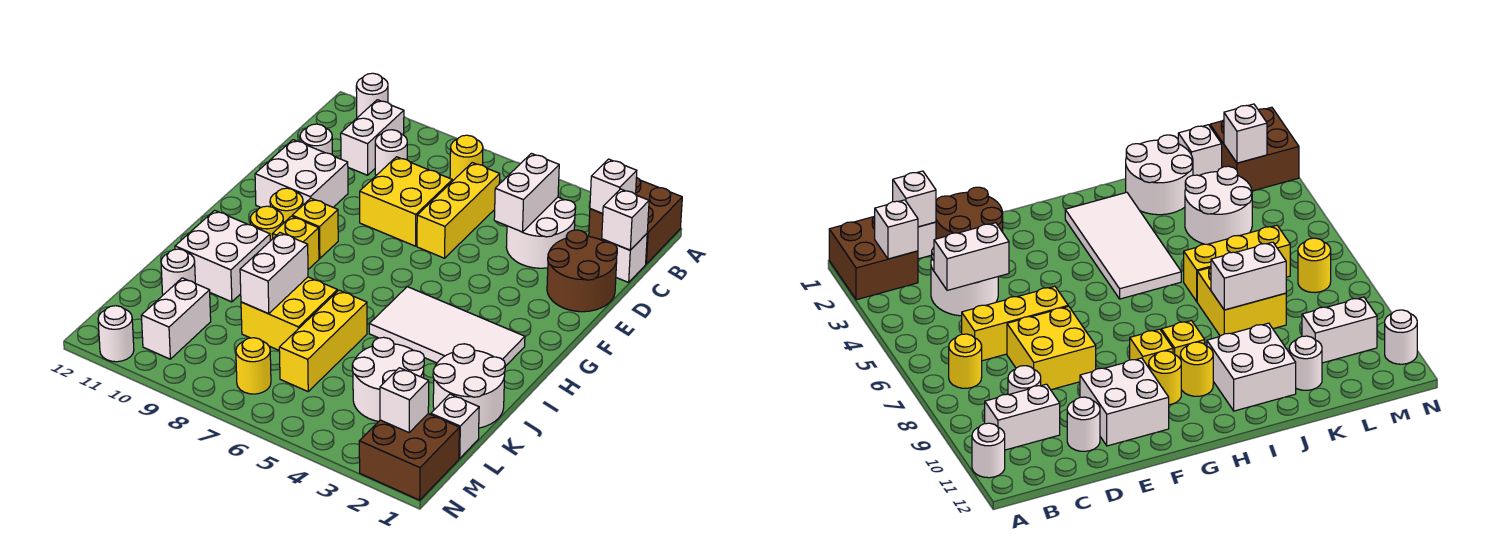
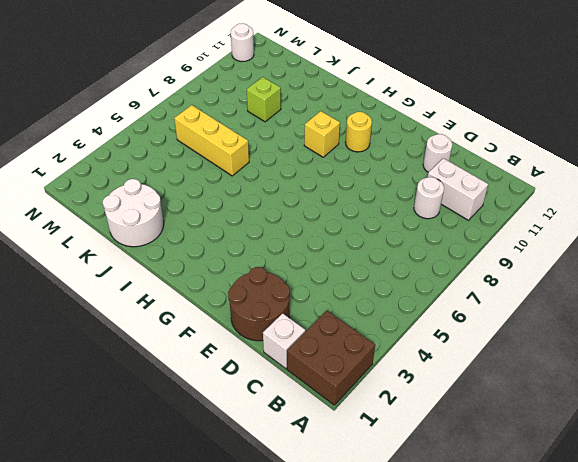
lime brick K9 level 1 -> none
none -> white round brick A11 level 1
none -> yellow round brick B7 level 1
none -> white round brick C3:D4 level 1
none -> yellow brick C6:E6 level 1

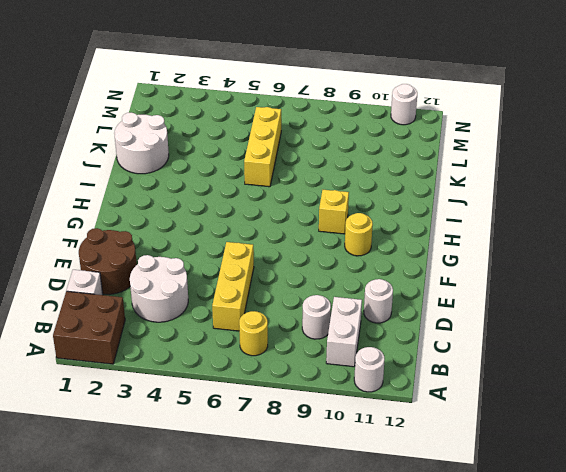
none -> yellow brick D7:E8 level 1
none -> white brick E10:F11 level 1
none -> yellow brick G9 level 1
none -> white tile H2:I5 level 1

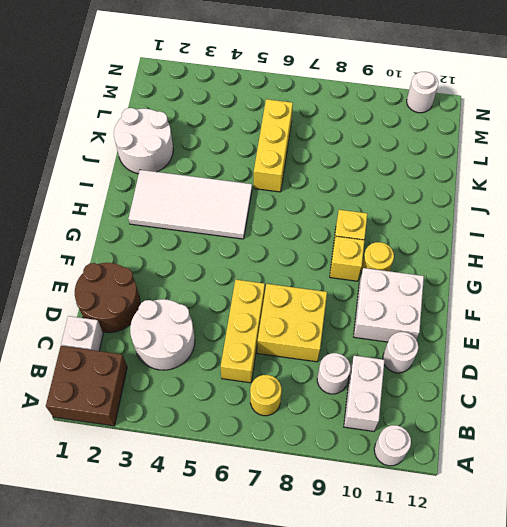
none -> yellow round brick H10 level 1
none -> white brick I10:J11 level 1
none -> yellow brick J7:K8 level 1
none -> white round brick K3:L4 level 1

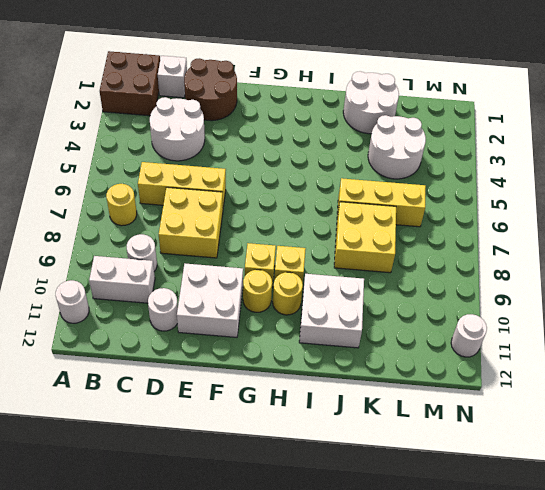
none -> white tile H2:I5 level 1
none -> white round brick K11 level 1
none -> white brick L1 level 1
none -> white brick L10:M10 level 1

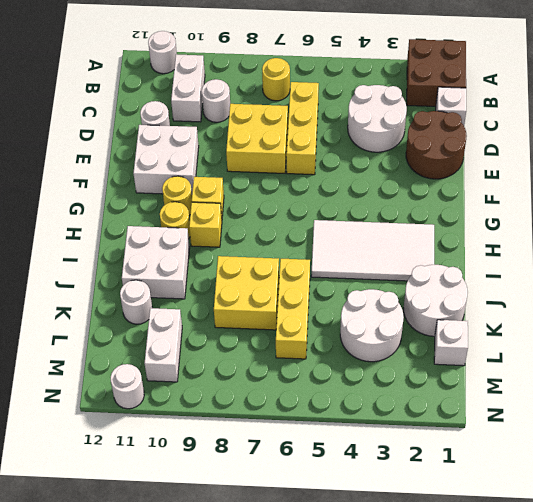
none -> brown brick M1:N2 level 1
none -> yellow round brick M7 level 1
none -> white brick B2 level 2
none -> white brick C1 level 2

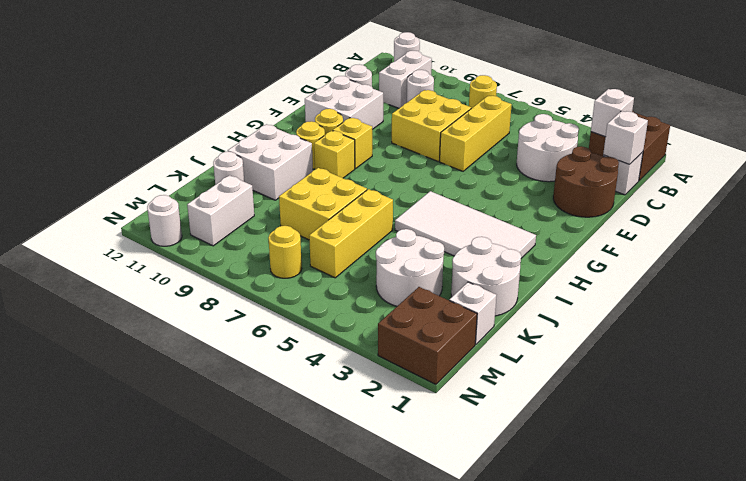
none -> white brick C4:D4 level 2
none -> white brick J8:K8 level 2
none -> white brick M2 level 2

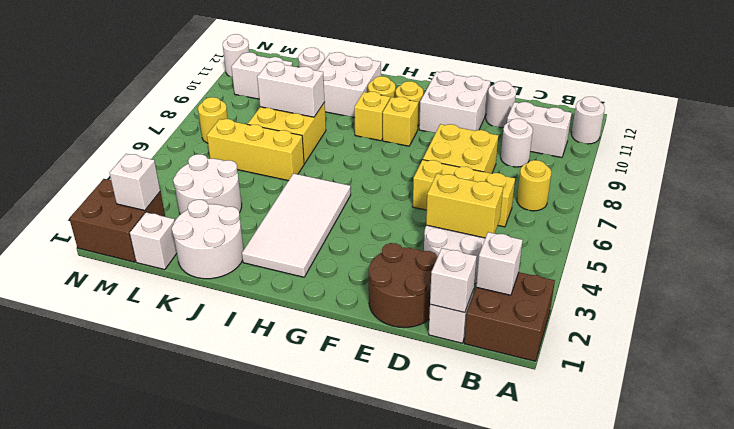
yellow brick C4:D4 level 2 -> white brick C4:D4 level 2

